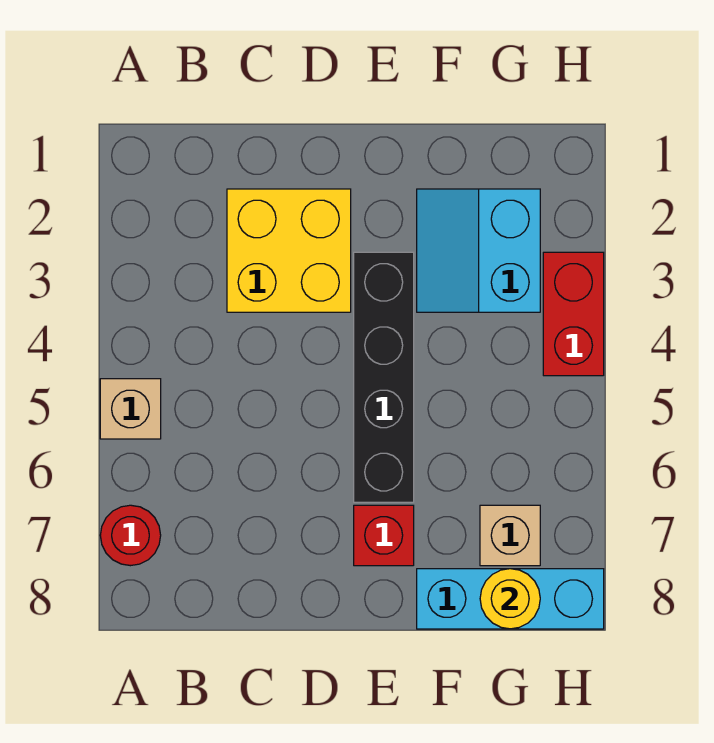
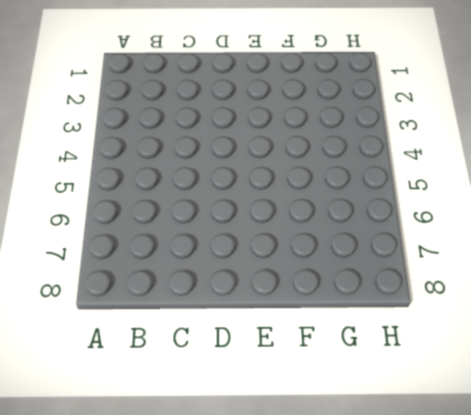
none -> tan brick A5 level 1
none -> red round brick A7 level 1

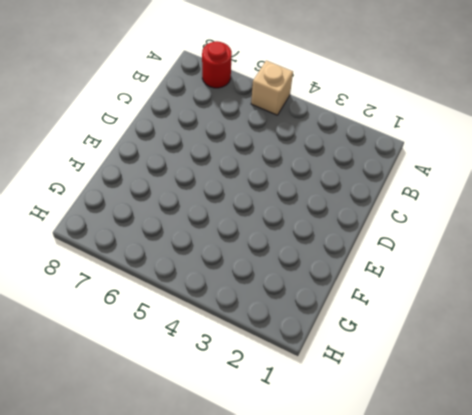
none -> yellow brick C2:D3 level 1
none -> black brick E3:E6 level 1

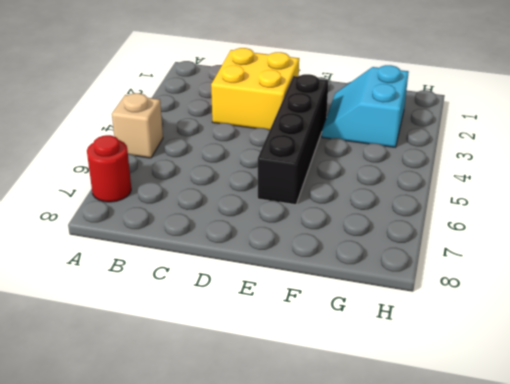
none -> red brick E7 level 1
none -> cyan brick F8:H8 level 1

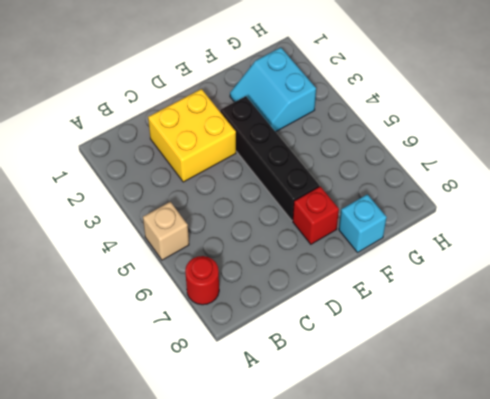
cyan brick F8 level 1 -> cyan brick F8:H8 level 1
none -> tan brick G7 level 1
none -> red brick H3:H4 level 1

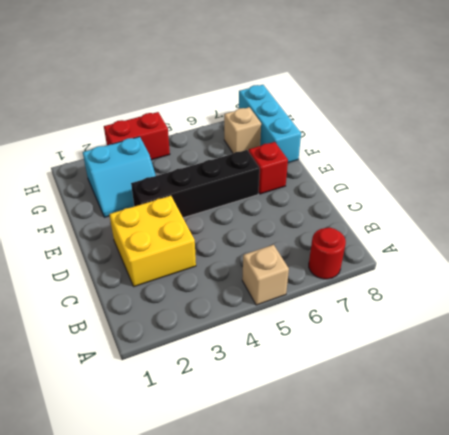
none -> yellow round brick G8 level 2

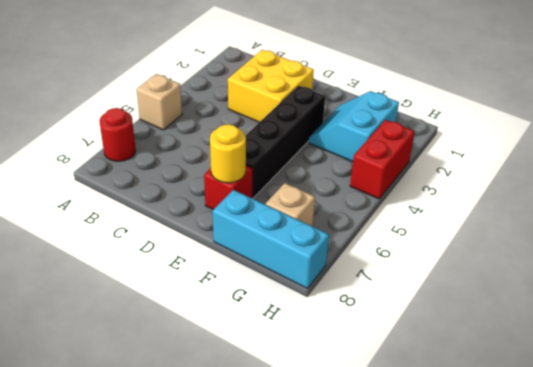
yellow round brick E7 level 2 -> yellow round brick G8 level 2

